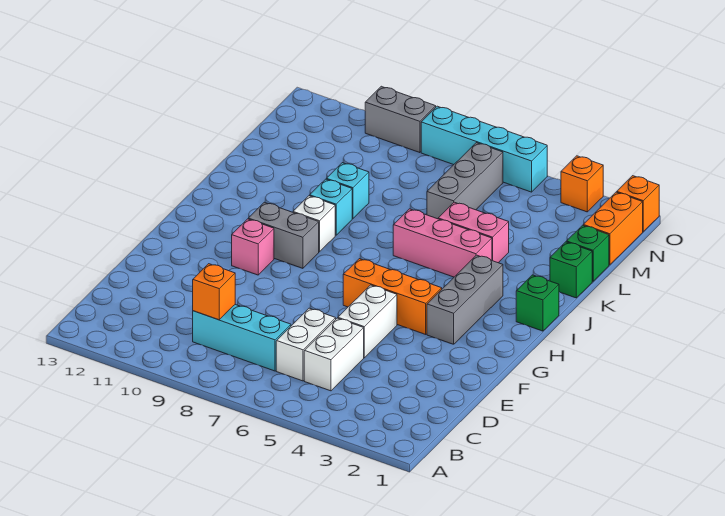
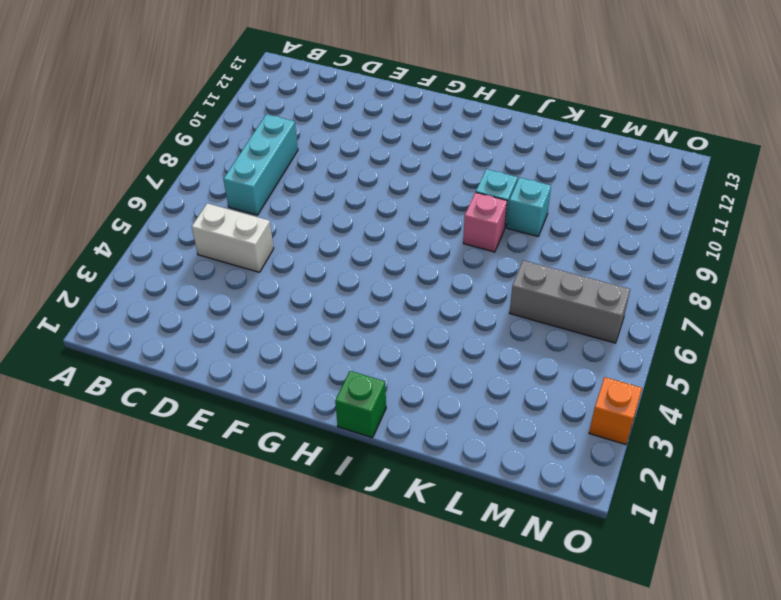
pink brick J8 level 1 -> pink brick G10 level 1
none -> white brick C6:D6 level 1
none -> white brick E5:F5 level 1
none -> grey brick G3:I3 level 1

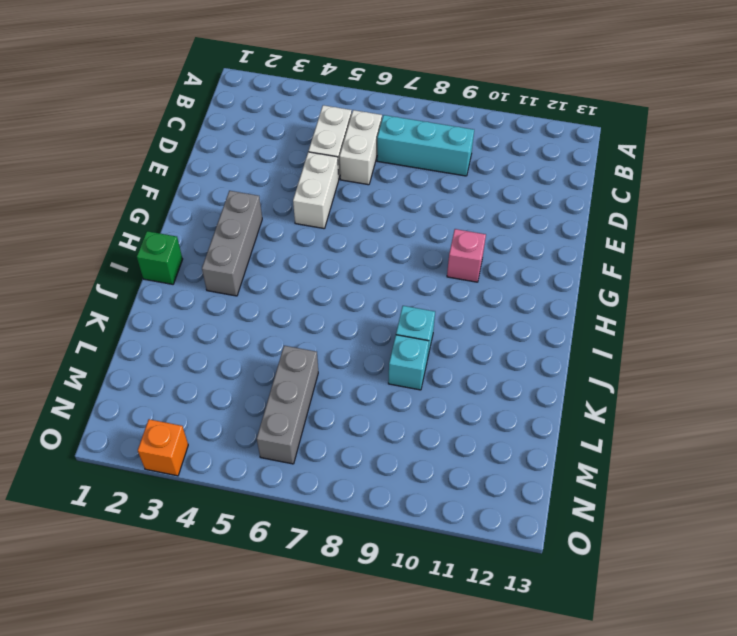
none -> orange brick G4:G6 level 1
none -> grey brick H9:H10 level 1
none -> white brick I9 level 1

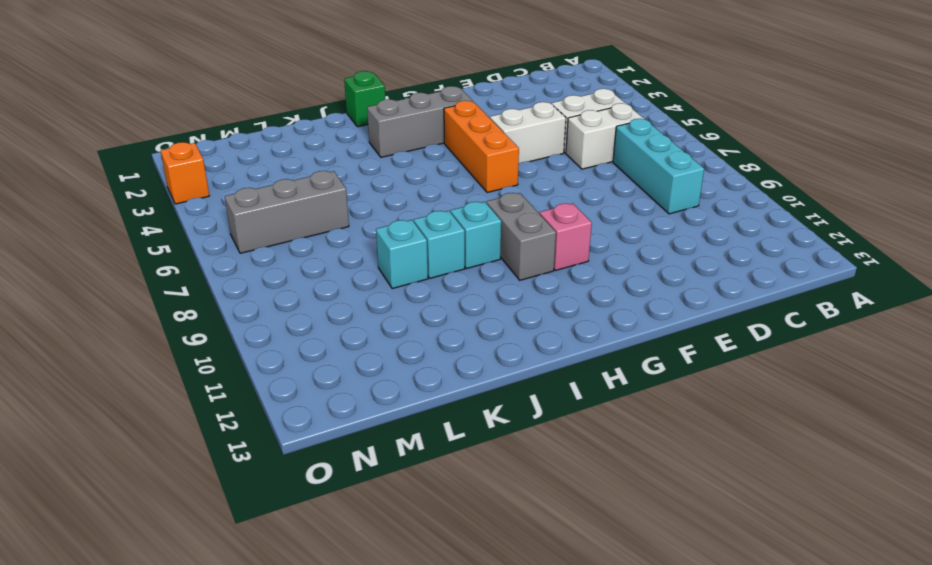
cyan brick I9 level 1 -> white brick I9 level 1
none -> pink brick J4:J6 level 1
none -> green brick K1 level 1
none -> pink brick K4:K5 level 1

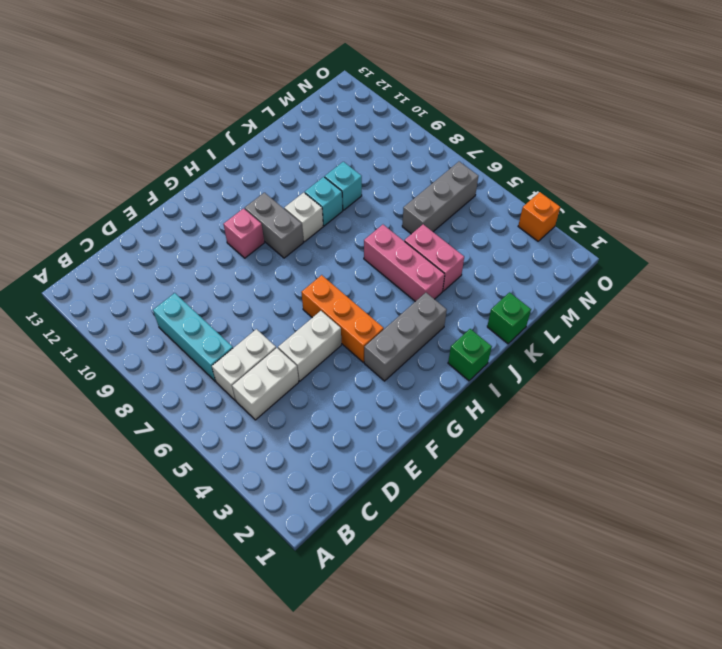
none -> green brick L1 level 1
none -> orange brick M1:N1 level 1
none -> orange brick O1 level 1

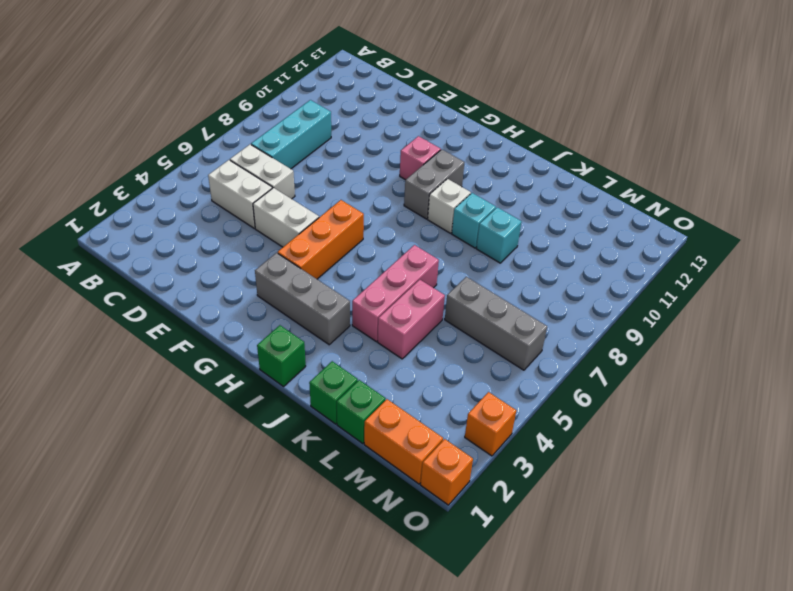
none -> cyan brick O5:O8 level 1
none -> grey brick O9:O10 level 1
none -> orange brick C9 level 2

